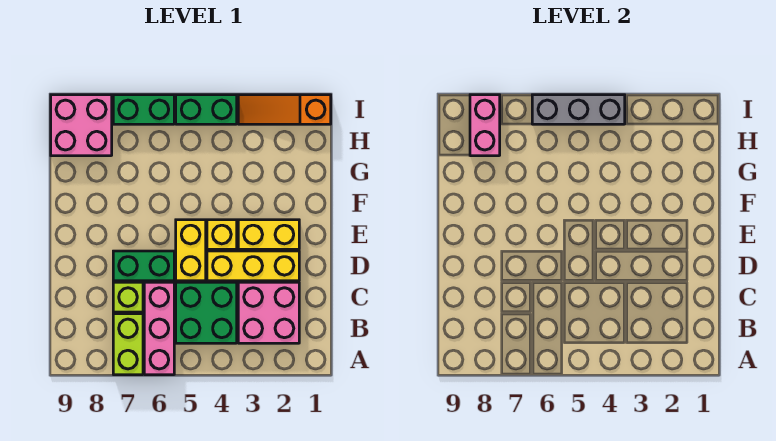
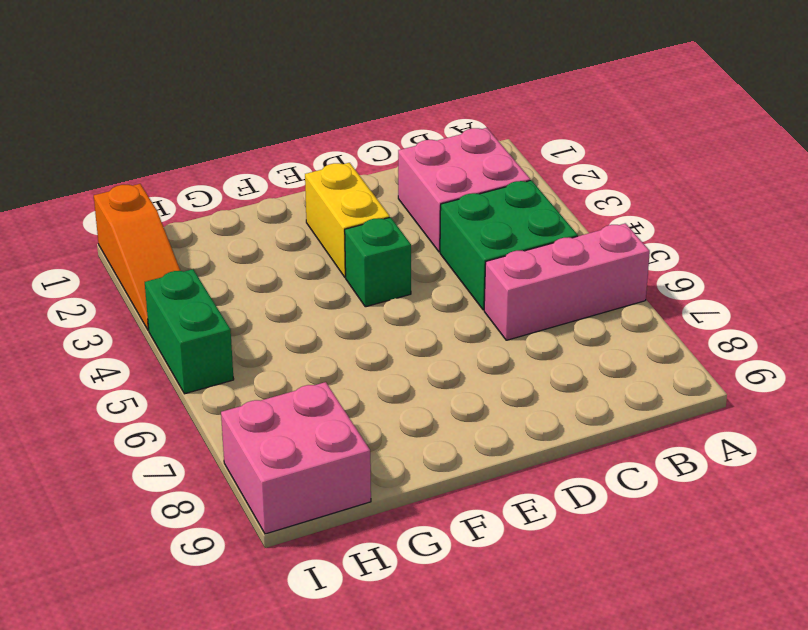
green brick E4 level 1 -> yellow brick E4 level 1
none -> lime brick A7:B7 level 1
none -> lime brick C7 level 1
none -> yellow brick D2:D4 level 1

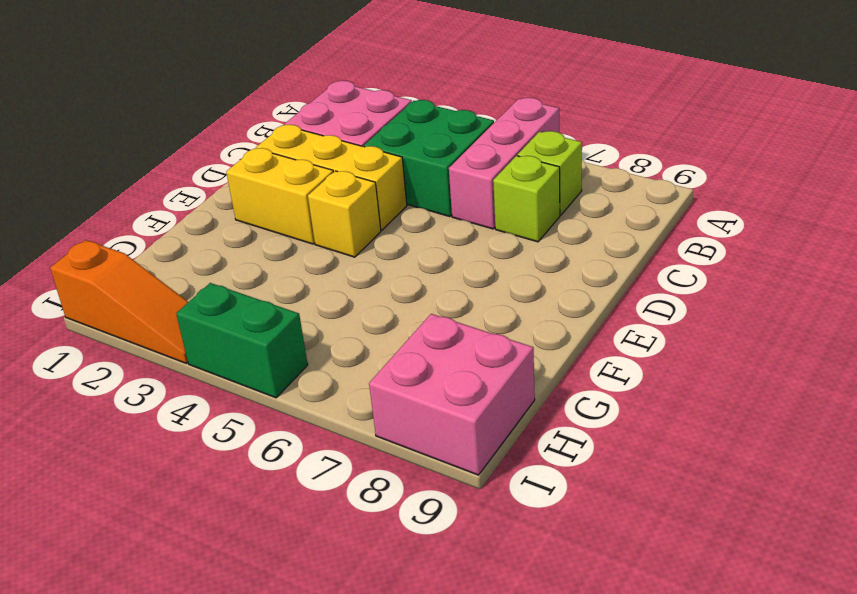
lime brick B7 level 1 -> lime brick A7:B7 level 1
none -> yellow brick D5:E5 level 1
none -> green brick D6:D7 level 1
none -> green brick I6:I7 level 1

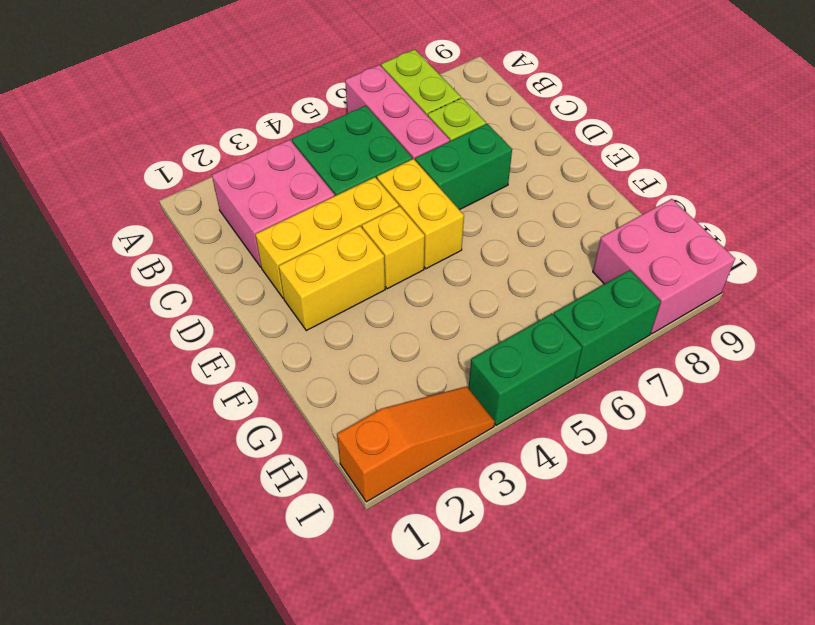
none -> pink brick H8:I8 level 2
none -> grey brick I4:I6 level 2

